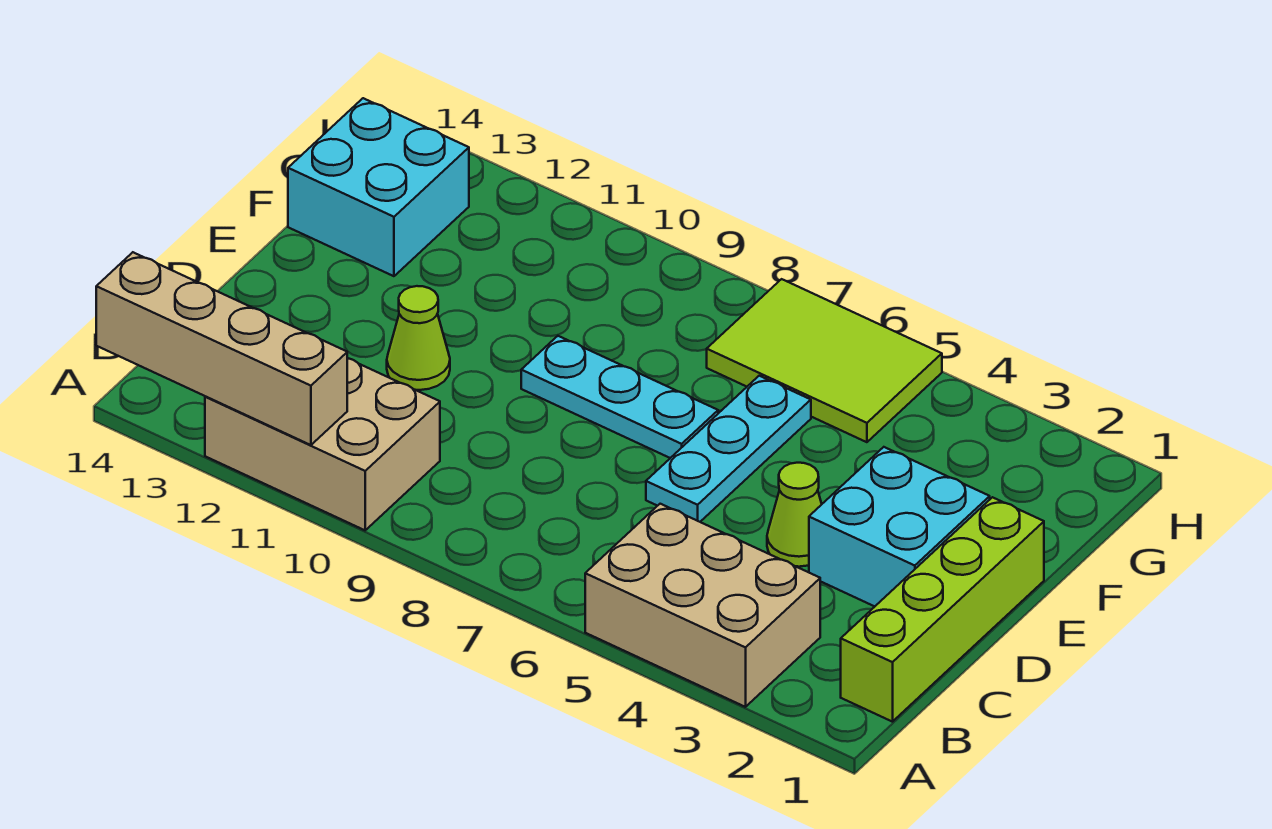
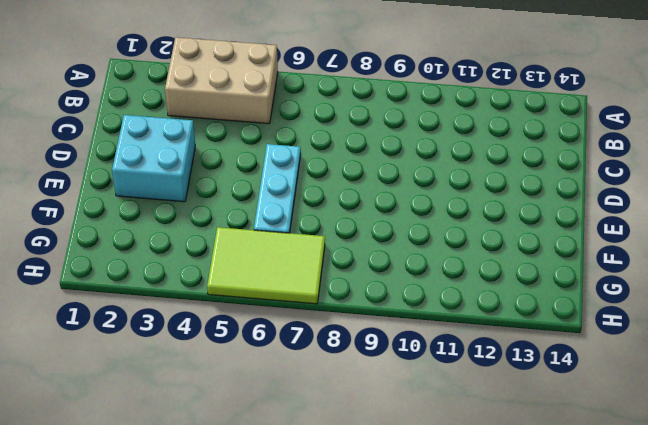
none -> tan brick A10:B12 level 1
none -> lime brick B1:E1 level 1

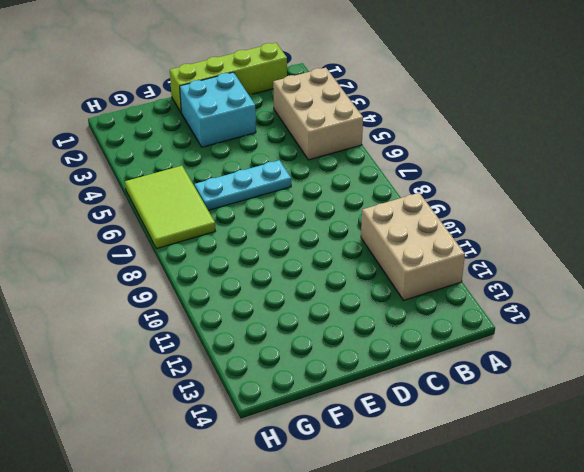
none -> lime cone D4 level 1
none -> lime cone D11 level 1

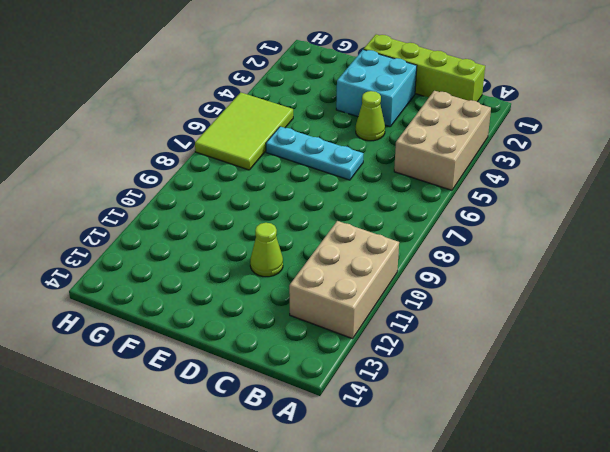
none -> cyan plate E7:E9 level 1
none -> cyan brick F13:G14 level 1

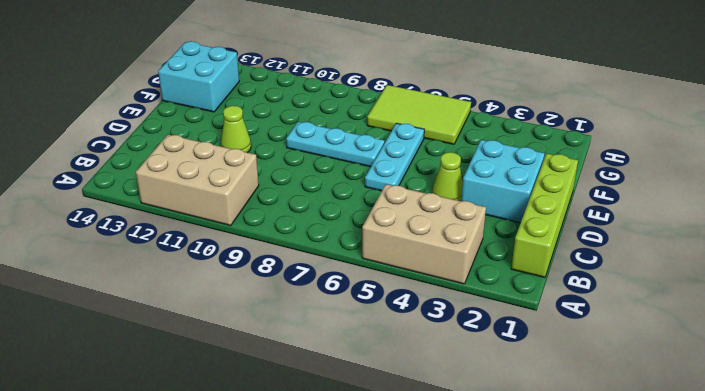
none -> tan brick A11:A14 level 2

